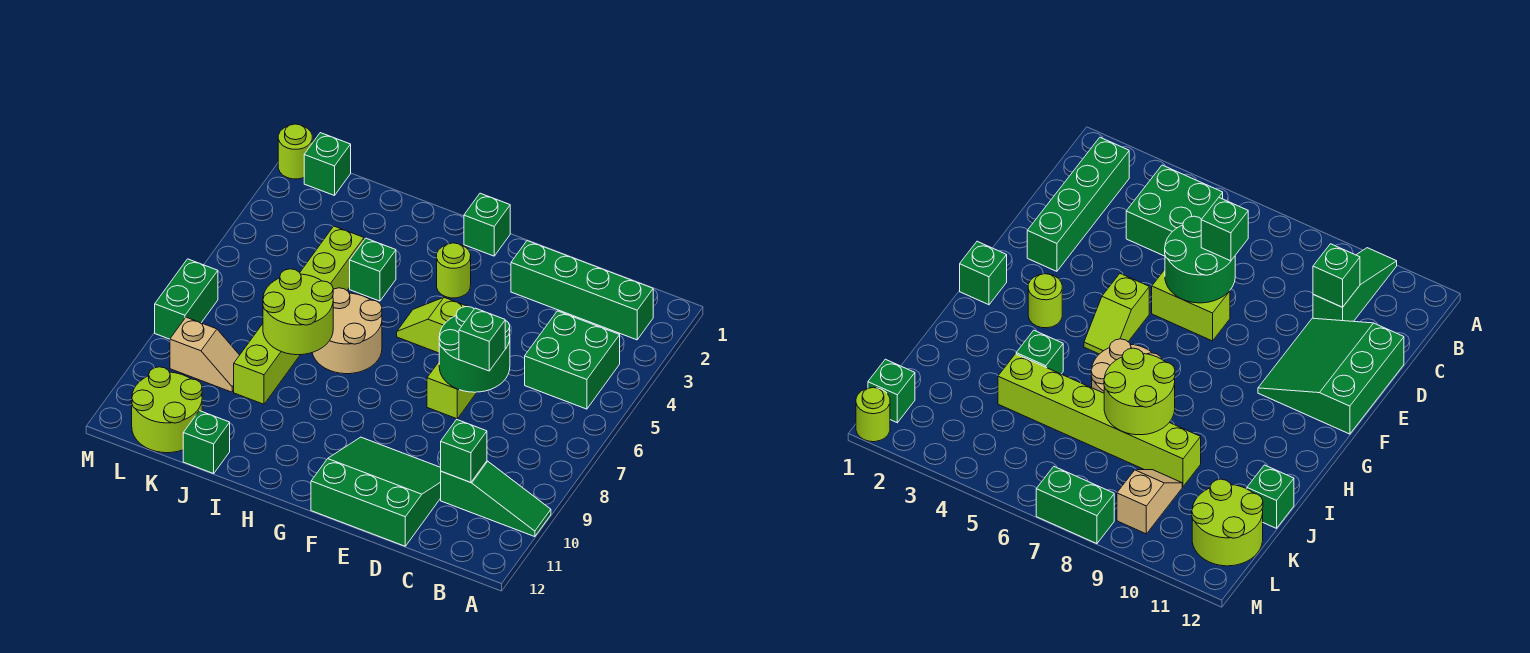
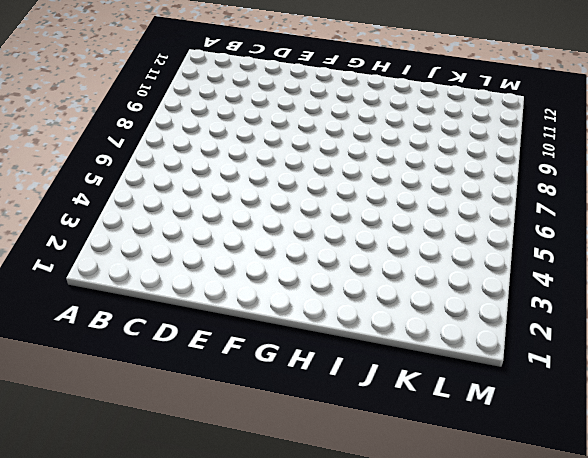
none -> green slope A10:C10 level 1 top C
none -> green brick B2:E2 level 1
none -> green brick B4:C5 level 1

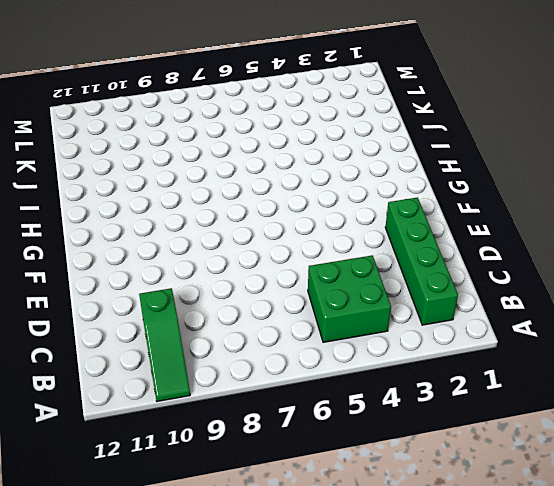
none -> green slope D10:F12 level 1 top 12
none -> lime brick E6:E7 level 1
none -> lime slope F5:G5 level 1 top F

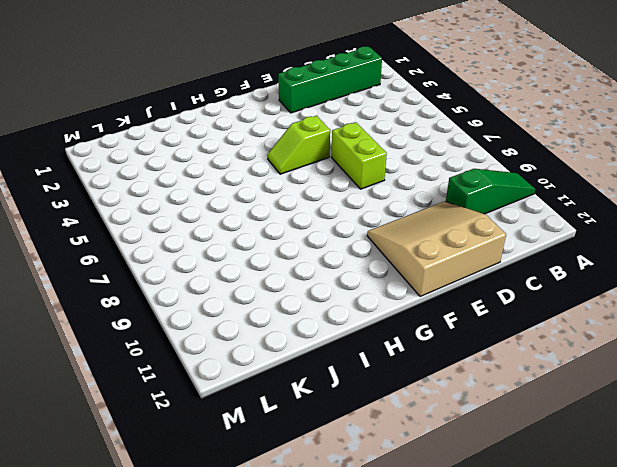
tan slope D10:F12 level 1 top 12 -> green slope D10:F12 level 1 top 12
none -> green brick B4:C5 level 1
none -> green brick G1 level 1
none -> lime round brick G3 level 1

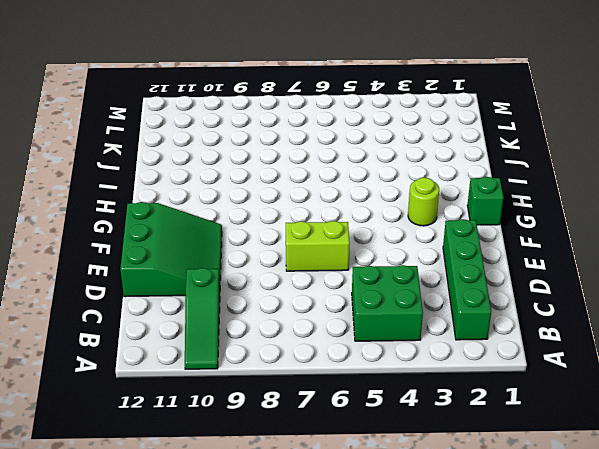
none -> lime slope F5:G5 level 1 top F
none -> tan round brick H6:I7 level 1
none -> green brick I4 level 1

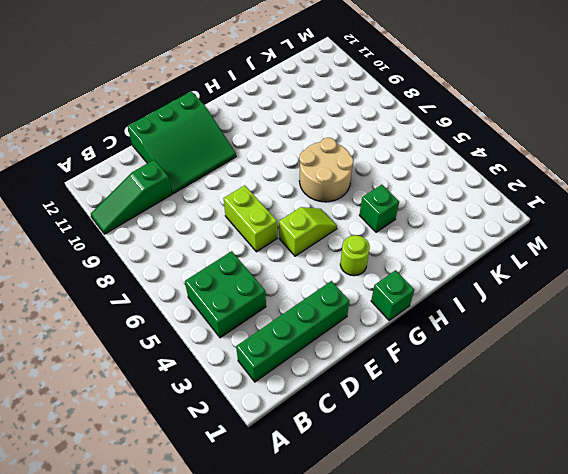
none -> lime brick J4:J9 level 1
none -> green brick J12 level 1
none -> tan slope K9:L9 level 1 top L

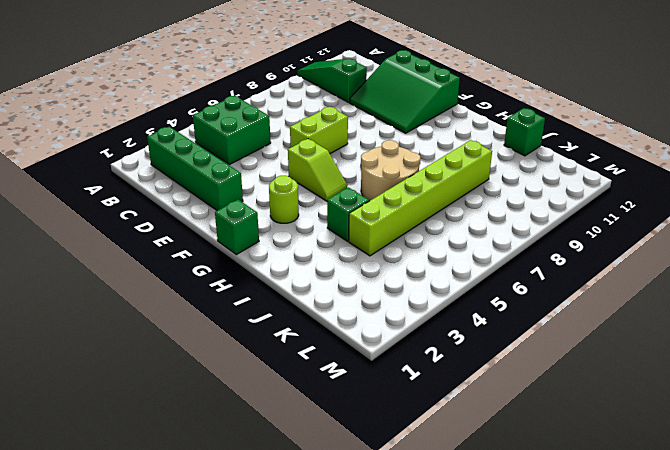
none -> tan slope K9:L9 level 1 top L
none -> lime round brick K11:L12 level 1
none -> green brick L1 level 1

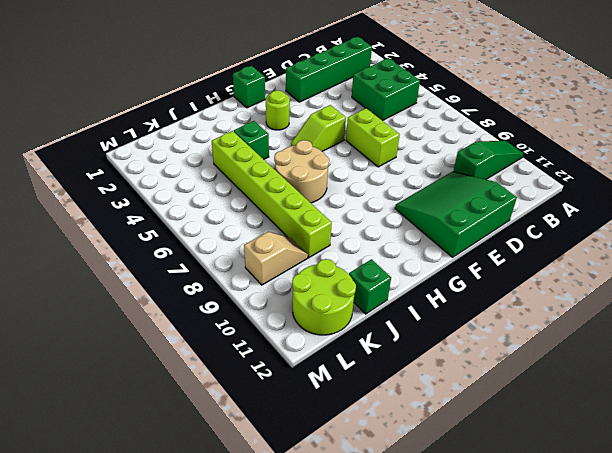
none -> green brick L1 level 1
none -> lime round brick M1 level 1
none -> green brick M7:M8 level 1

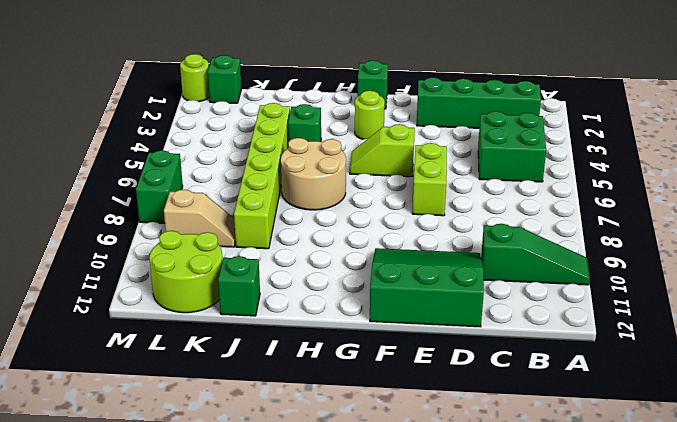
none -> green brick C10 level 2
none -> green round brick D6:E7 level 2
none -> lime round brick I7:J8 level 2

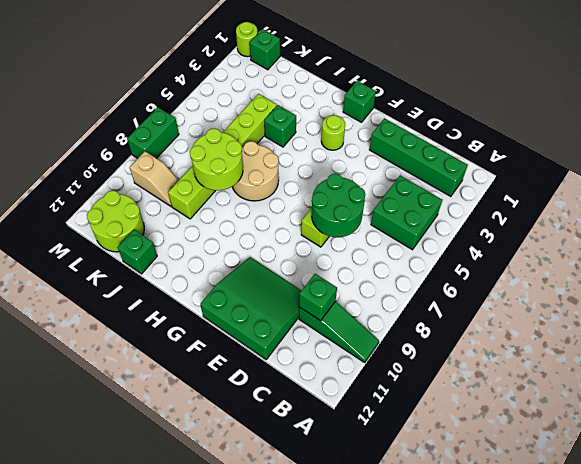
none -> lime slope F5:G5 level 1 top F
none -> green brick D7 level 3

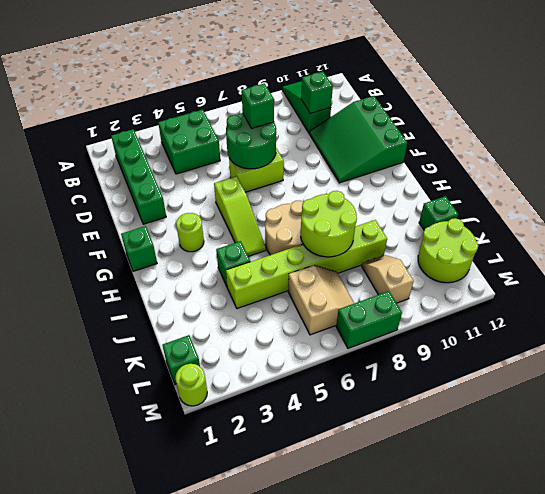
lime slope F5:H5 level 1 top F -> lime slope F5:G5 level 1 top F
tan slope K6:L7 level 1 top 6 -> none

